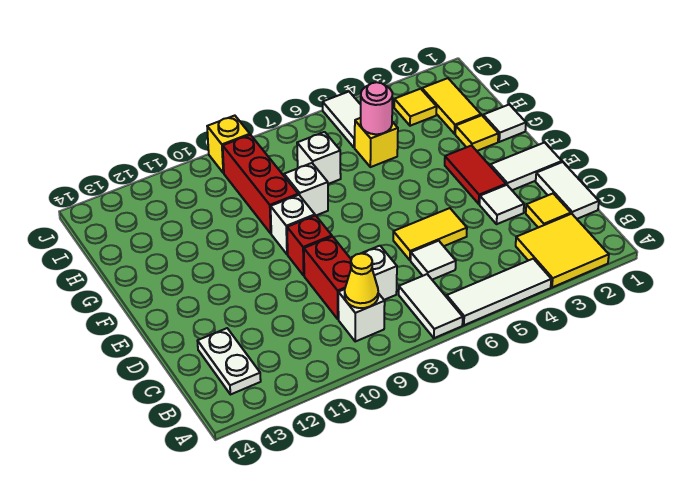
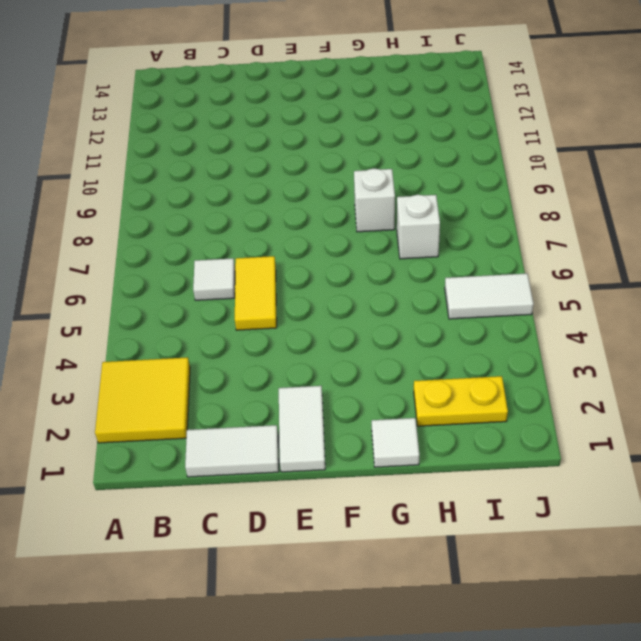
yellow plate H2:I2 level 1 -> yellow tile H2:I2 level 1
none -> white tile A4:A6 level 1
none -> white tile A7:B7 level 1
none -> white brick B9 level 1

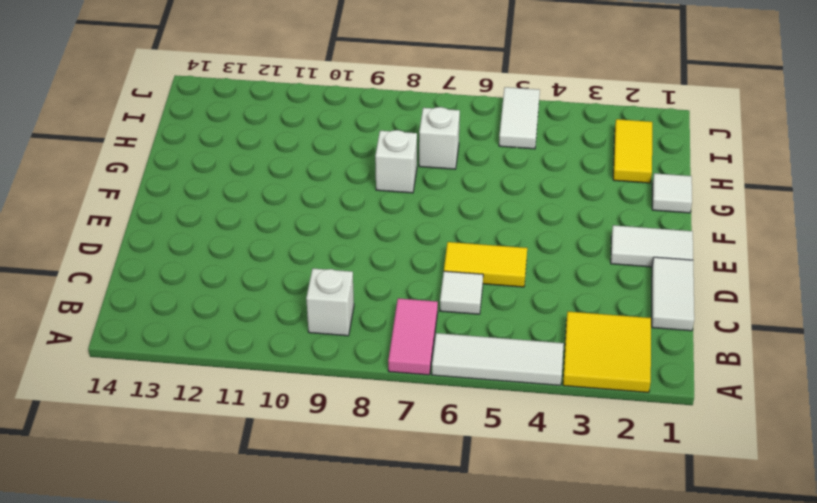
pink tile A7:B7 level 1 -> white tile A7:B7 level 1
none -> white plate B13:C13 level 1
none -> yellow tile C2 level 1
none -> white brick C8 level 1

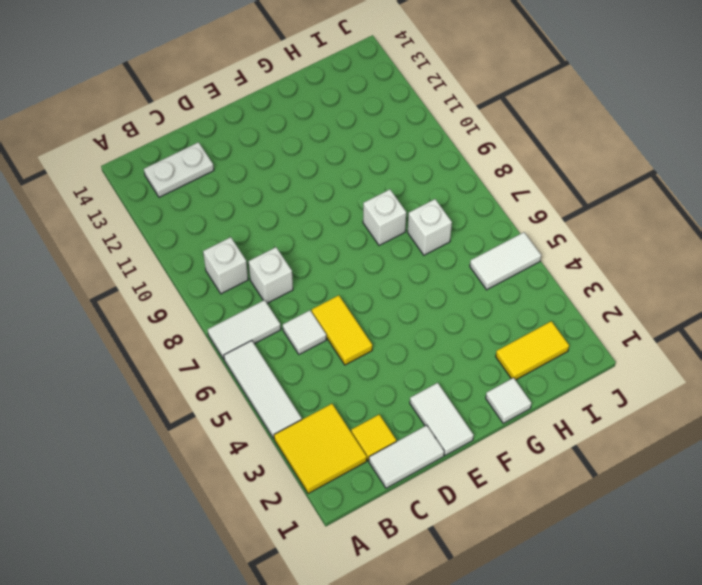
none -> red brick C9:D9 level 1
none -> white tile D3 level 1
none -> red tile E3:F3 level 1

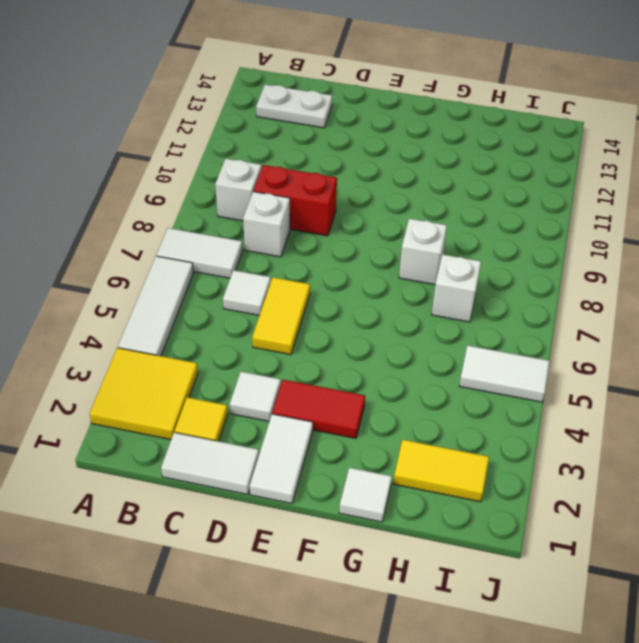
none -> red brick E9 level 1
none -> white brick F9 level 1
none -> yellow tile G2 level 1

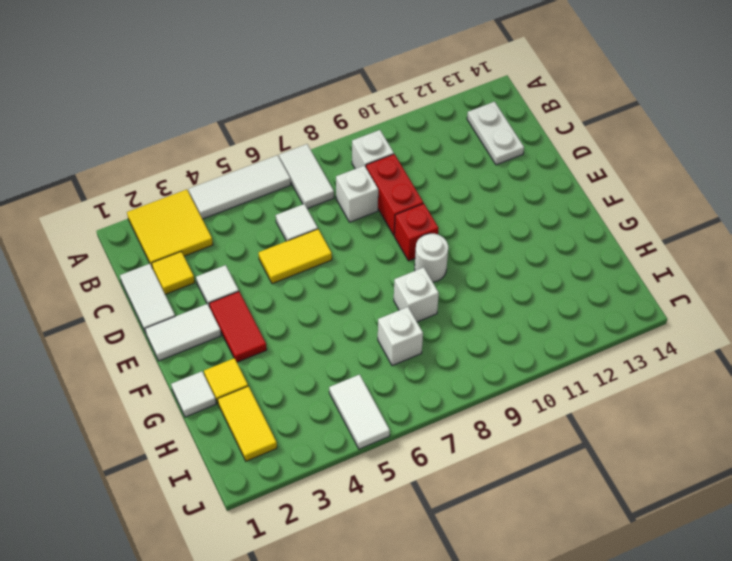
white round brick F9 level 1 -> white brick F9 level 1
none -> red brick G9:I9 level 1
none -> yellow brick H5 level 1
none -> yellow tile I3 level 1

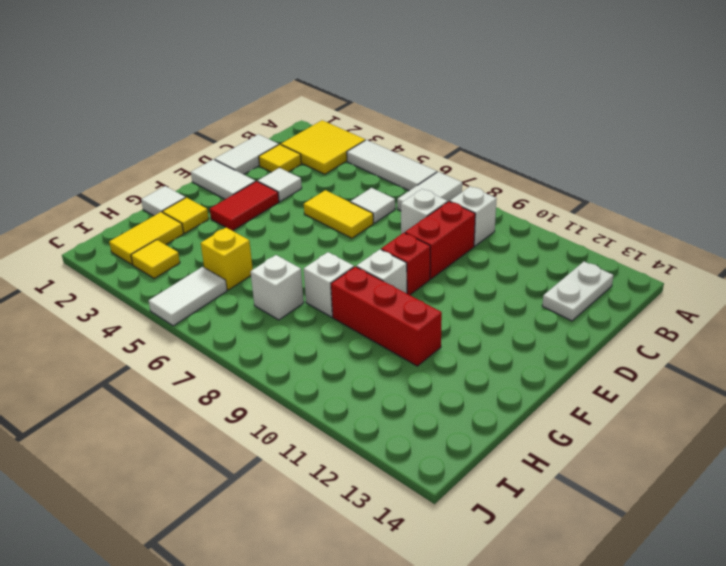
red brick G9:G11 level 1 -> red brick G9:I9 level 1
none -> yellow brick J9 level 1
none -> yellow cone B9 level 2
none -> pink round brick H5 level 2

